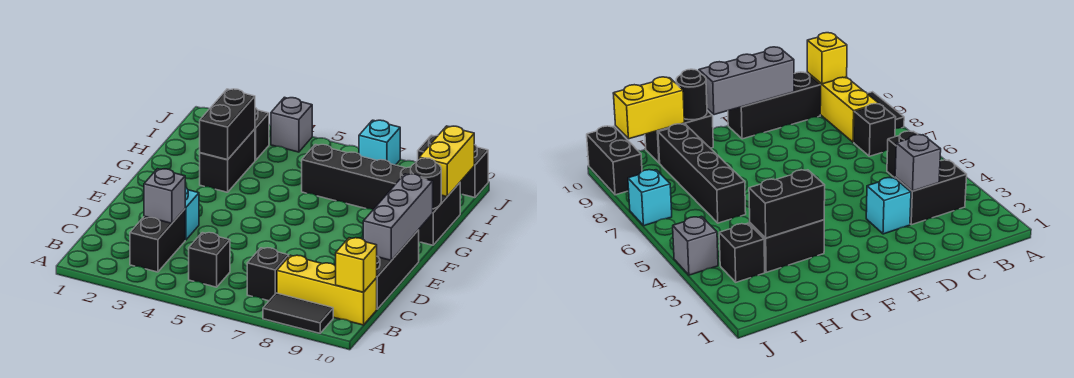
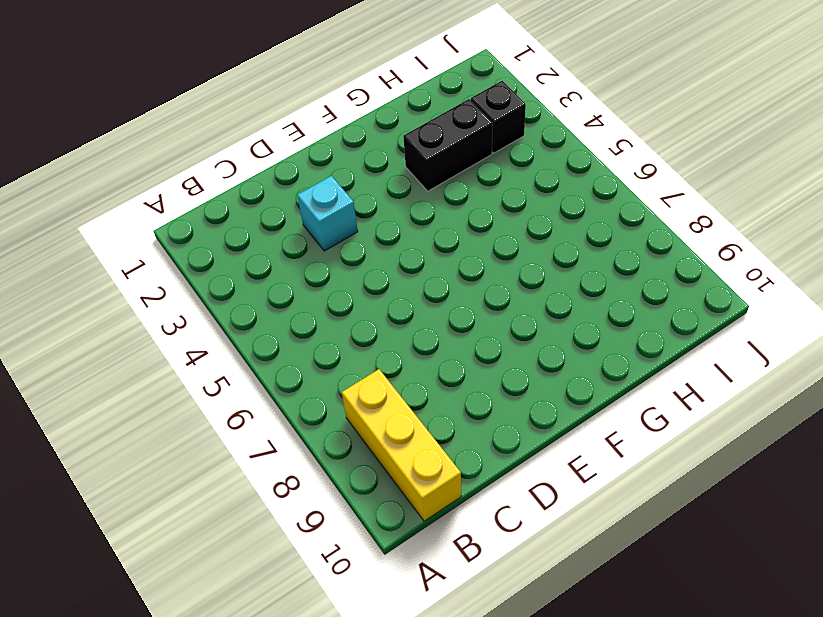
none -> black tile A8:A9 level 1
none -> black brick B3:C3 level 1
none -> black brick B5 level 1

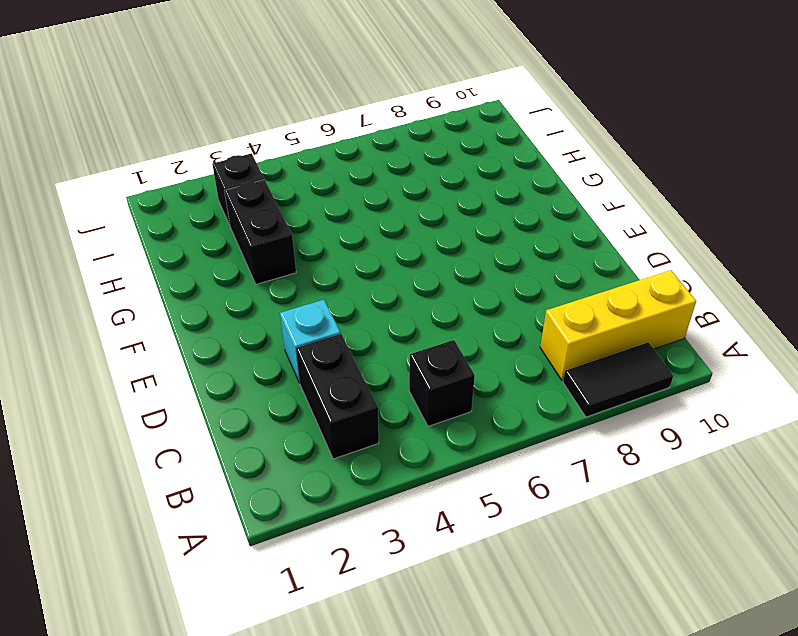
none -> black brick B7 level 1
none -> black brick C10:E10 level 1
none -> black brick G10:H10 level 1

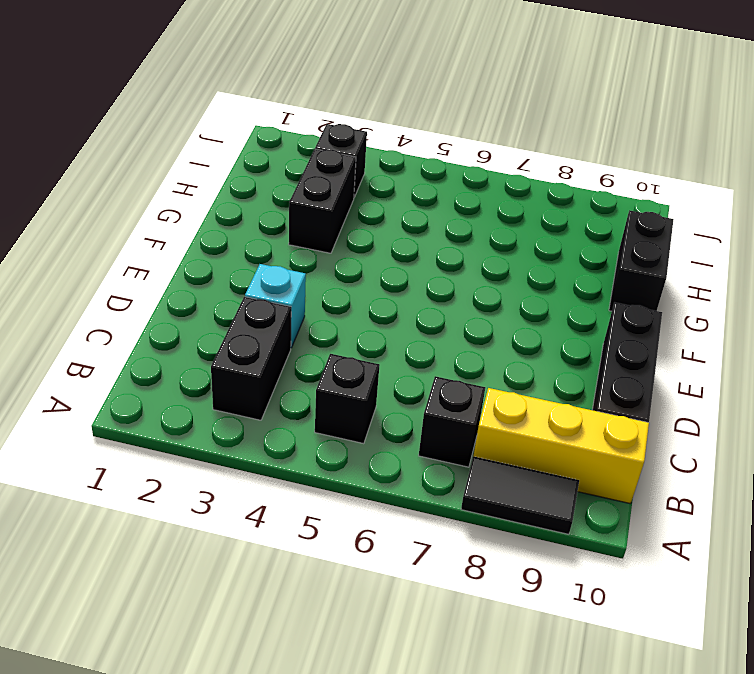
none -> black brick H6:H9 level 1
none -> grey brick J4 level 1
none -> cyan brick J7 level 1

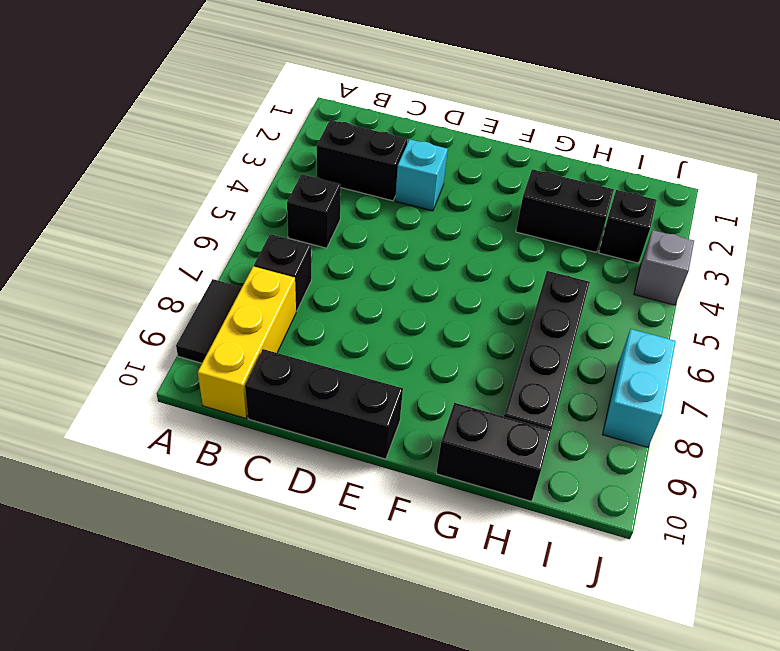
cyan brick J7:J8 level 1 -> cyan brick J7 level 1
none -> black brick J9:J10 level 1
none -> yellow brick B10 level 2
none -> grey brick C3 level 2

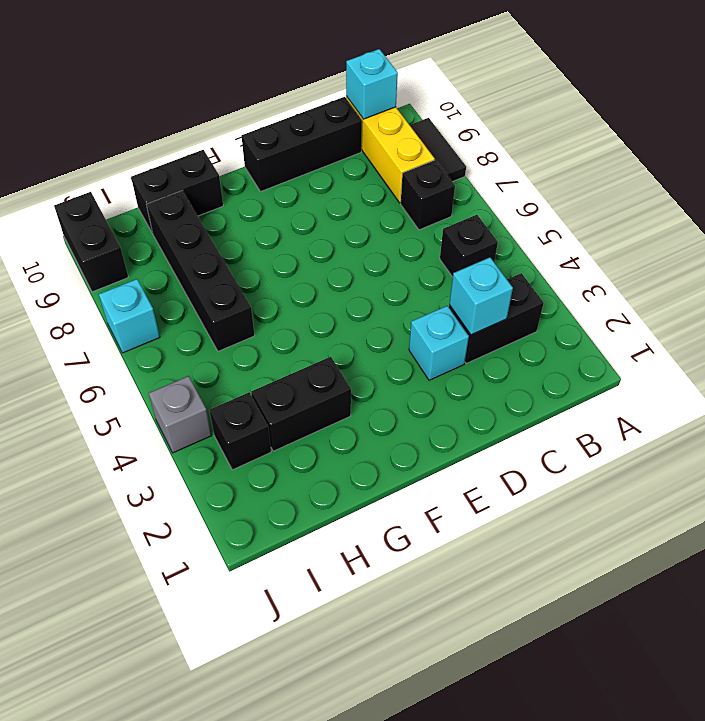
cyan brick B10 level 2 -> yellow brick B10 level 2
cyan brick C3 level 2 -> grey brick C3 level 2
none -> grey brick D10:F10 level 2
none -> black brick G3:H3 level 2
none -> black round brick G10 level 2

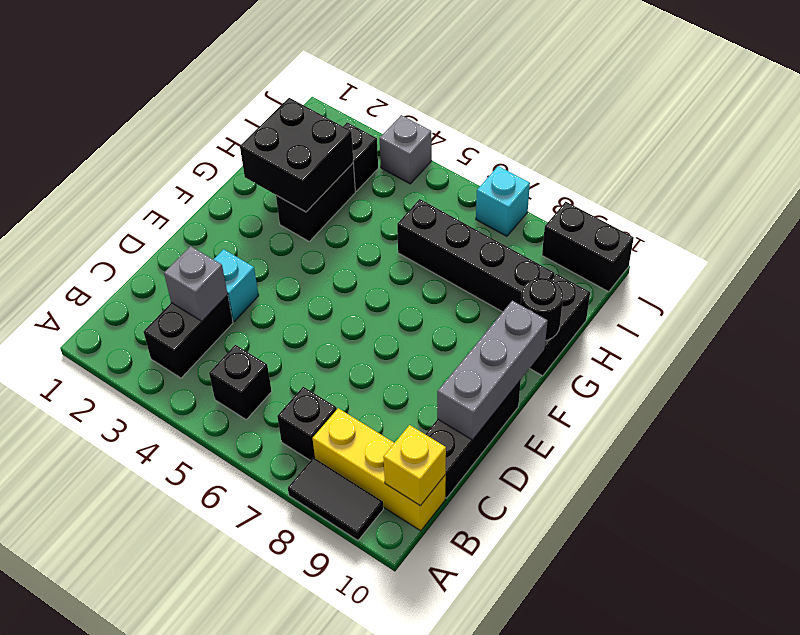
black brick G2:H3 level 2 -> black brick G3:H3 level 2
none -> yellow brick H10:I10 level 2

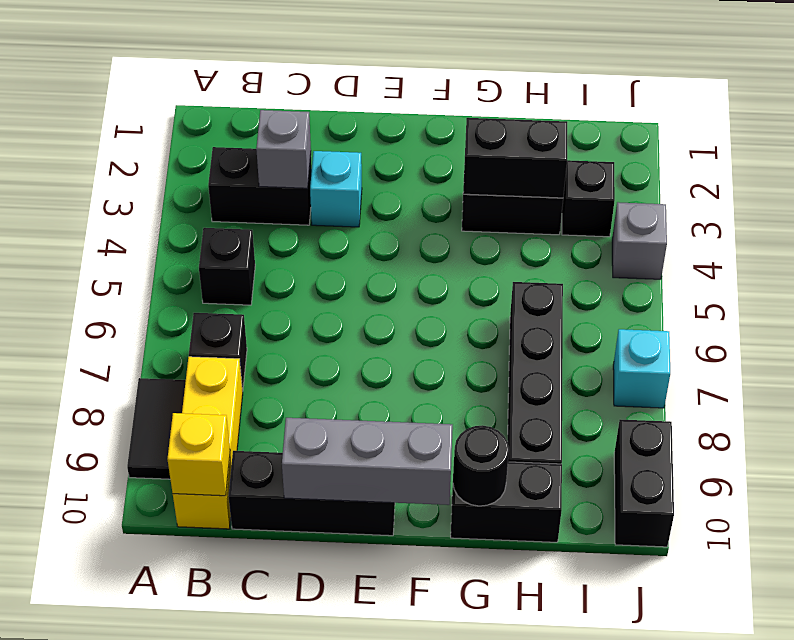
none -> yellow brick H10:I10 level 2

